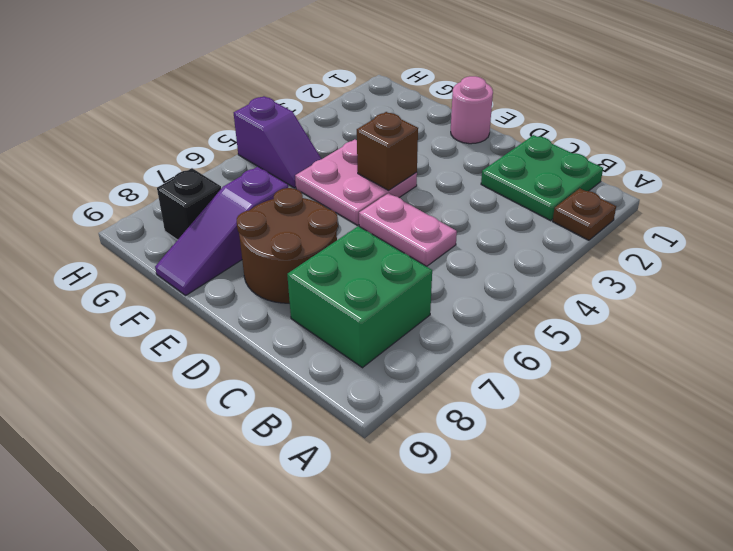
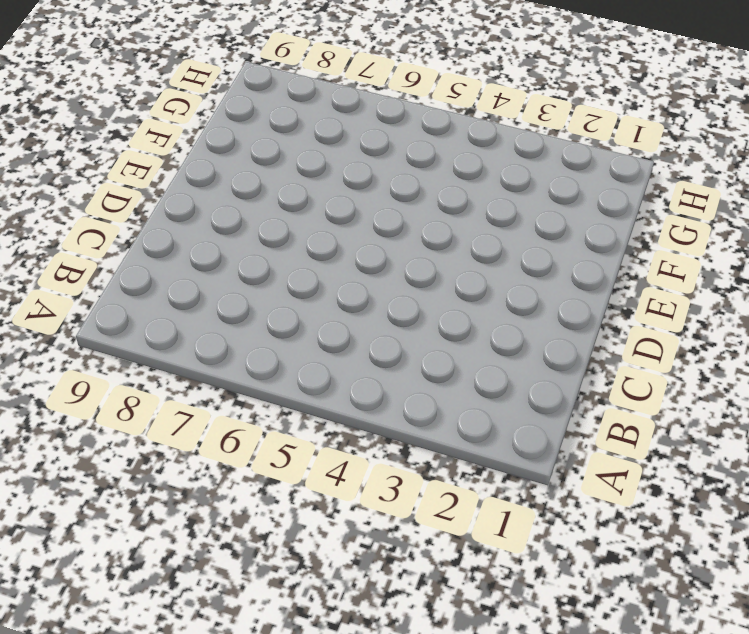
none -> brown plate A2 level 1
none -> green plate B1:C2 level 1

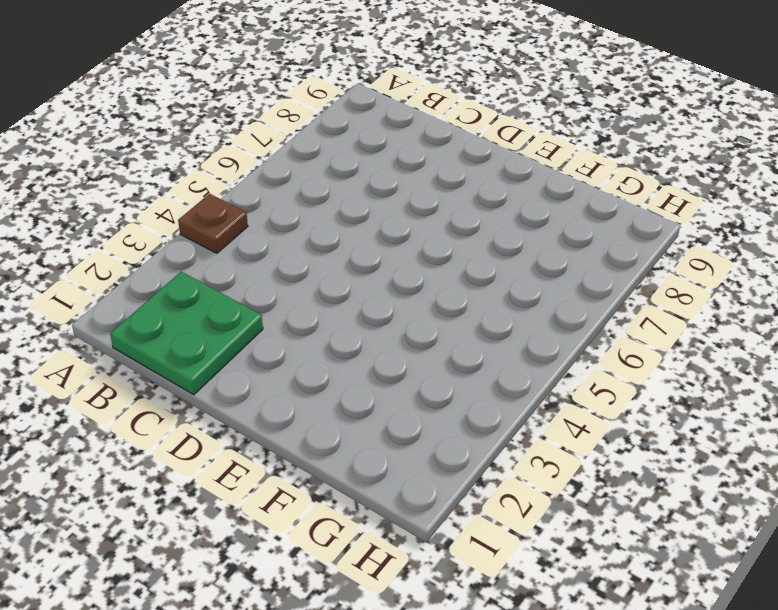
brown plate A4 level 1 -> brown plate A2 level 1
none -> green brick B7:C8 level 1
none -> pink plate C5:D5 level 1

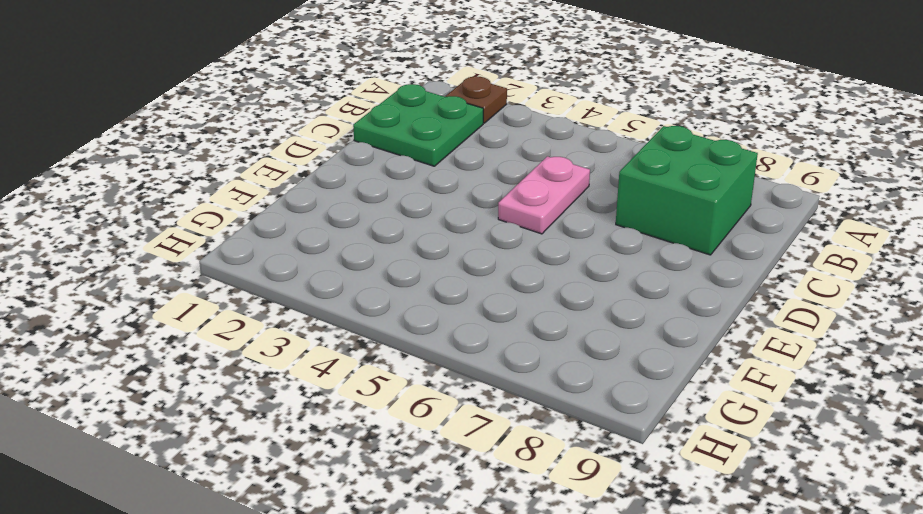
none -> brown round brick D7:E8 level 1
none -> pink round brick E1 level 1

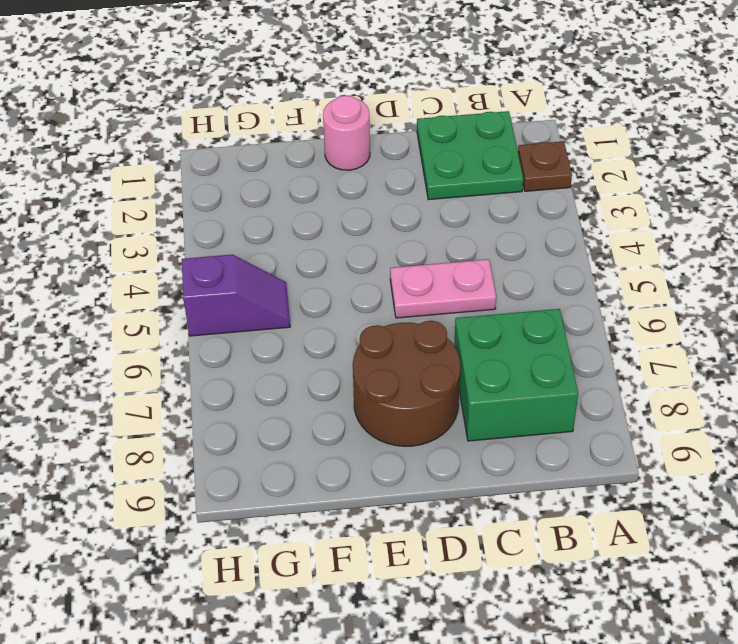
none -> pink plate E4:F5 level 1
none -> purple slope F7:F9 level 1 top 7

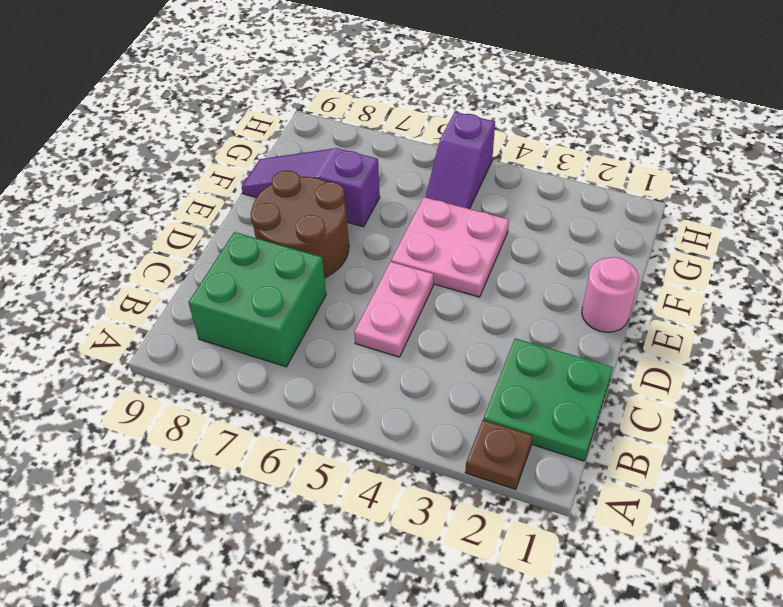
none -> black brick G8 level 1
none -> brown brick E4 level 2

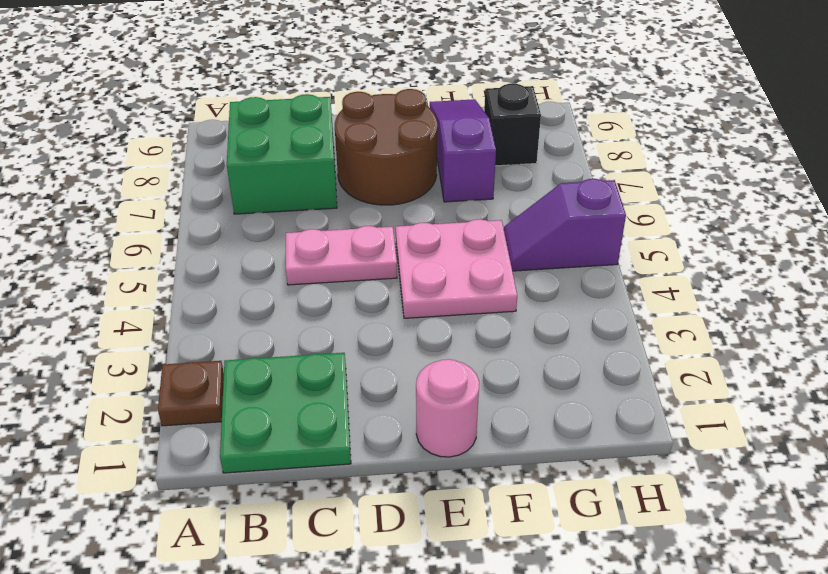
none -> brown brick E4 level 2

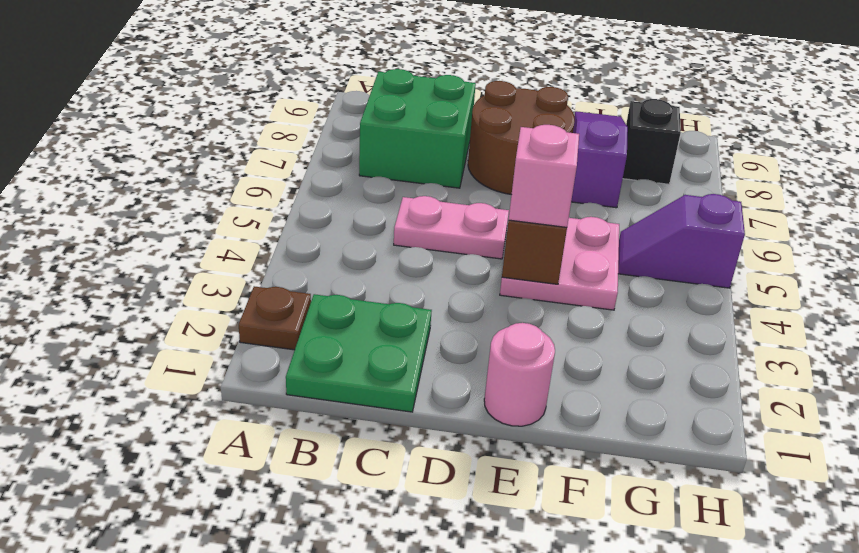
pink brick E4 level 3 -> none

